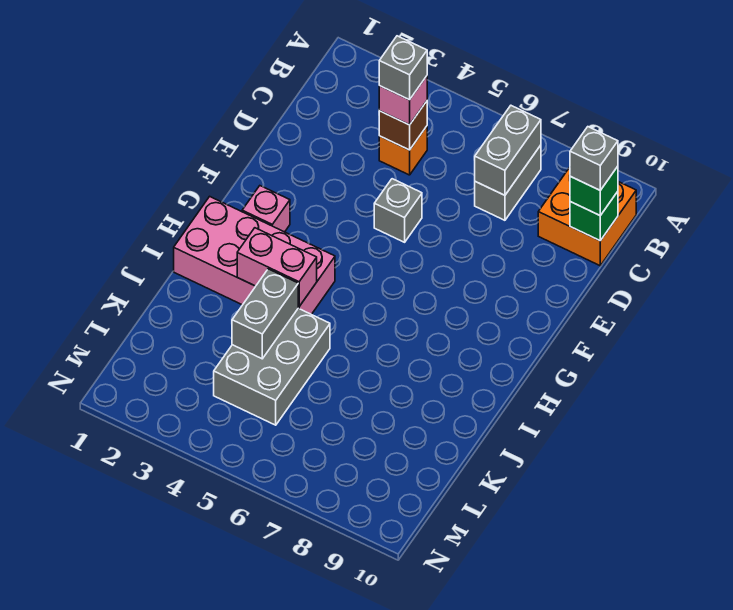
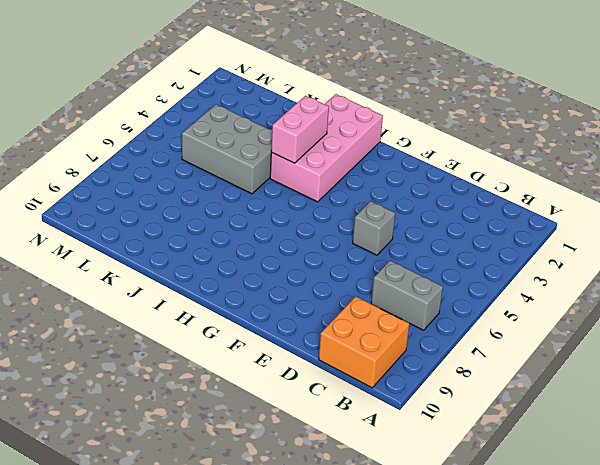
none -> orange brick C4 level 1
none -> pink brick G2 level 1
none -> grey brick B7:C7 level 2

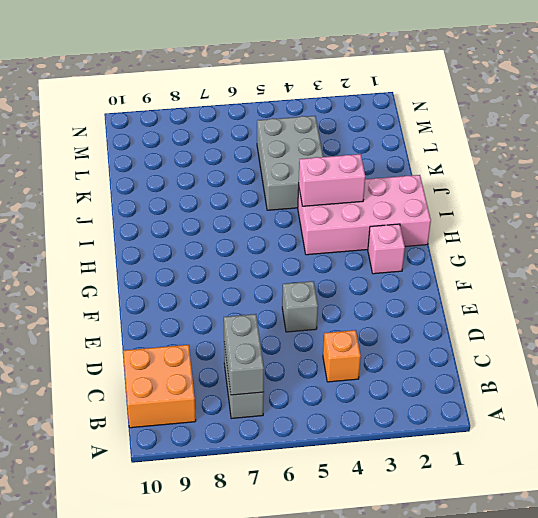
none -> brown brick C4 level 2
none -> green brick C10 level 2
none -> grey brick J4:K4 level 2

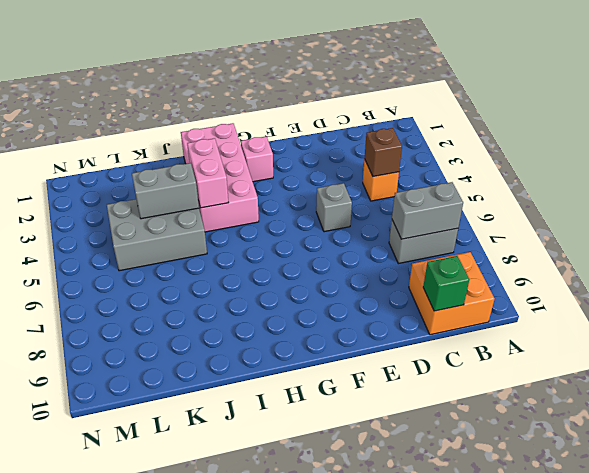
none -> pink brick C4 level 3
none -> green brick C10 level 3
none -> grey brick C4 level 4

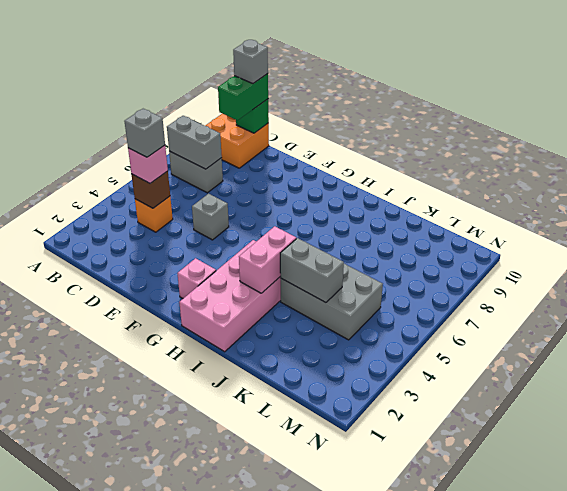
green brick C9:C10 level 3 -> green brick C10 level 3

